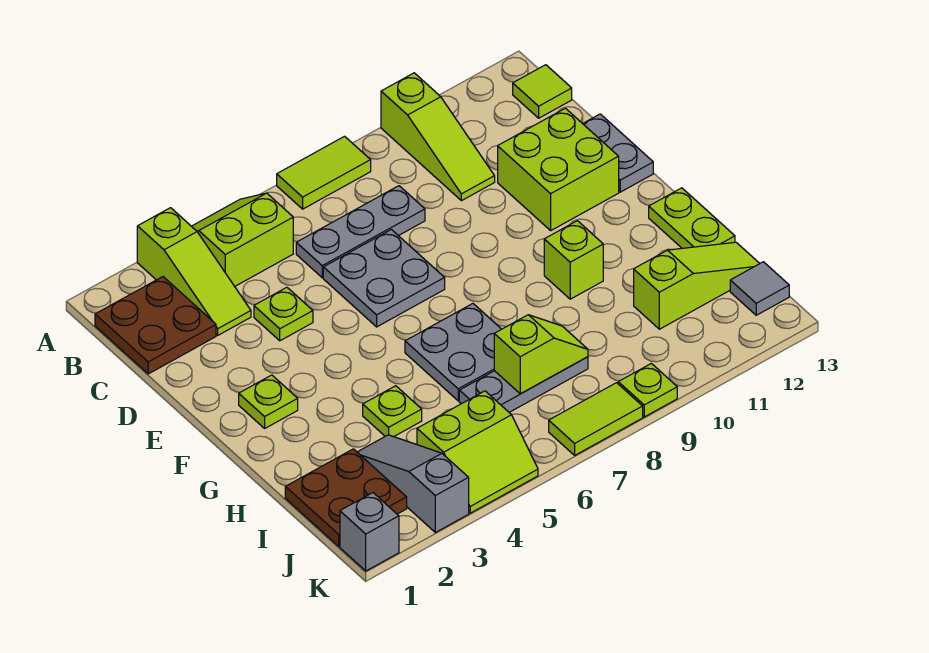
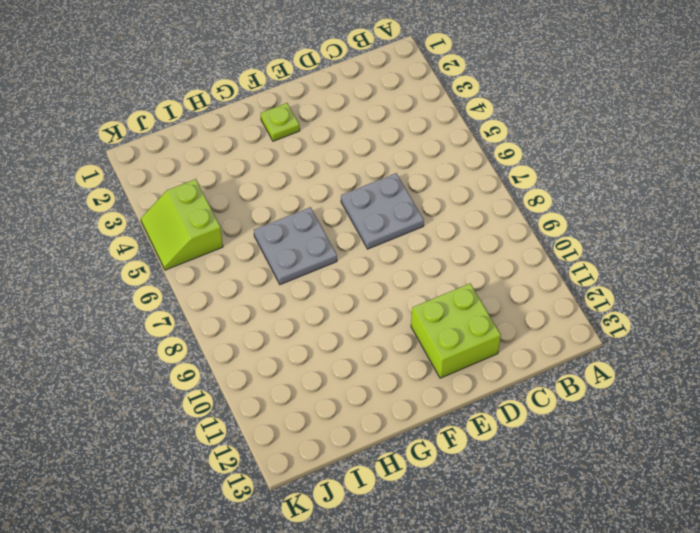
none -> lime slope A3:C3 level 1 top A
none -> lime slope A4:B5 level 1 top B
none -> lime tile A7:A8 level 1

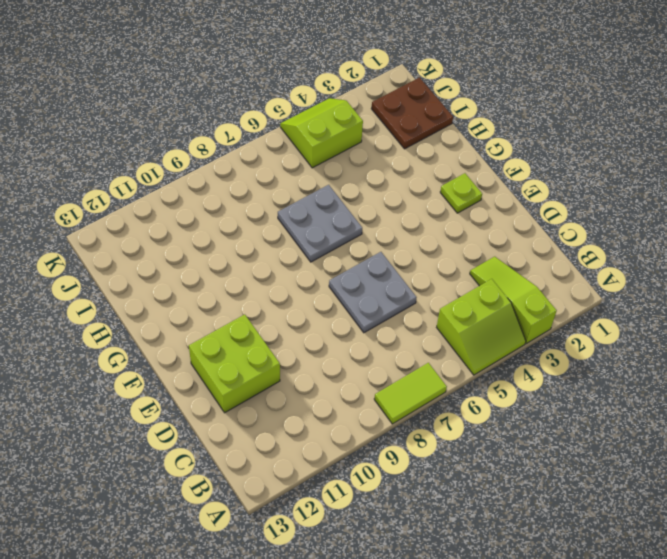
none -> lime slope A10:C10 level 1 top A
none -> brown plate B1:C2 level 1
none -> lime tile B13 level 1

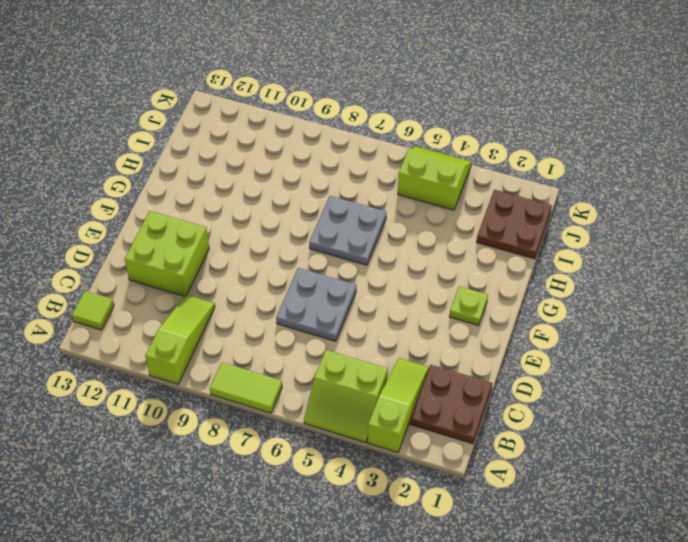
none -> grey plate C6:C8 level 1
none -> lime plate D4 level 1
none -> grey plate D13:E13 level 1

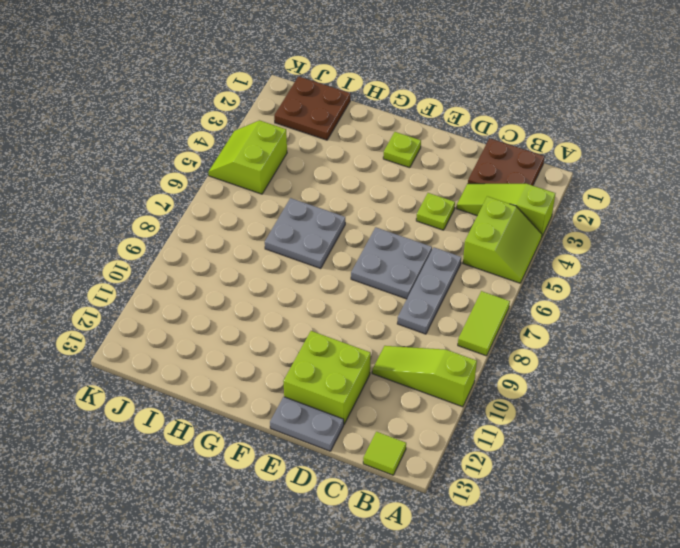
none -> lime brick G10 level 1
none -> lime plate G13:H13 level 1
none -> lime plate H4 level 1

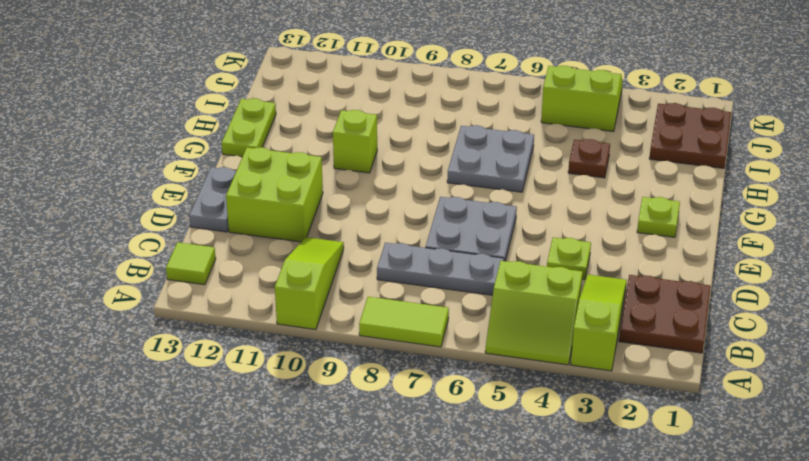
brown plate H4 level 1 -> lime plate H4 level 1
none -> grey slope I3:K3 level 1 top K
none -> grey plate I6:I8 level 1
none -> lime slope I11:I13 level 1 top 11

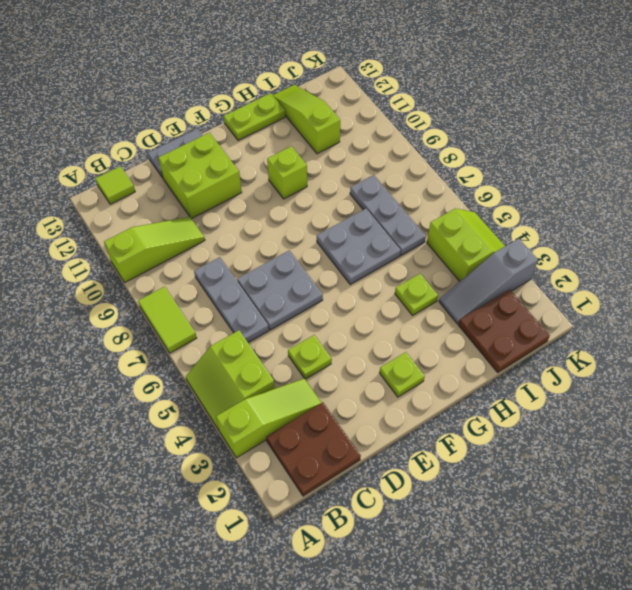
none -> grey tile J13 level 1
none -> grey brick K1 level 1
none -> lime tile K7:K8 level 1

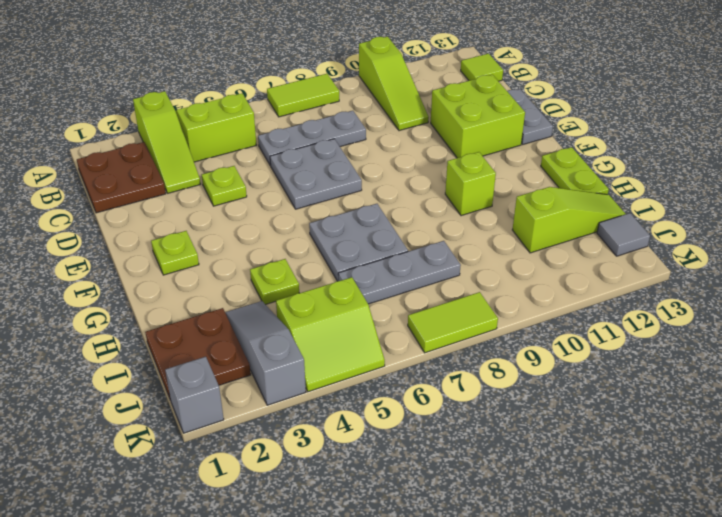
none -> lime plate K9 level 1
none -> lime slope I7:I8 level 2 top 7

